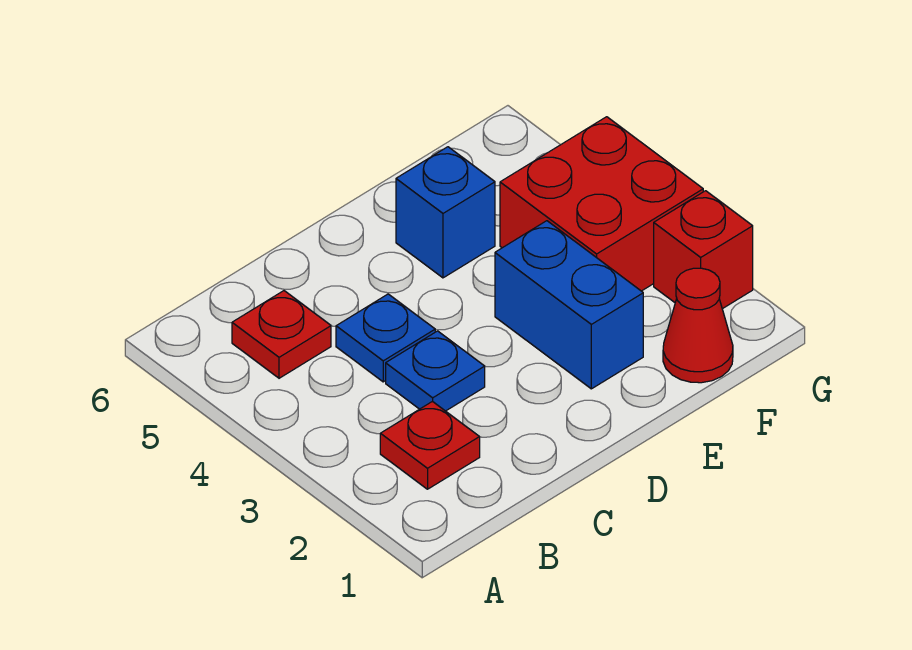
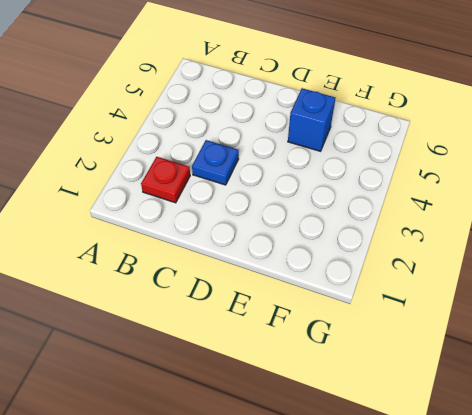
none -> red plate B5 level 1
none -> blue plate C4 level 1

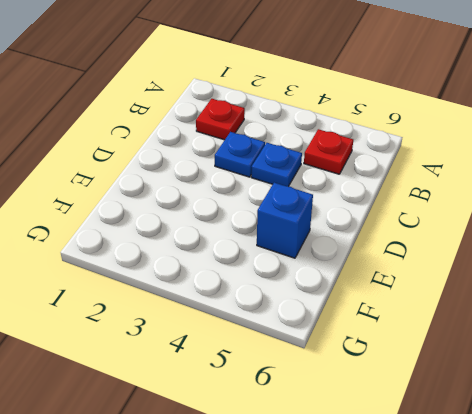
none -> blue brick E2:E3 level 1
none -> red cone F1 level 1

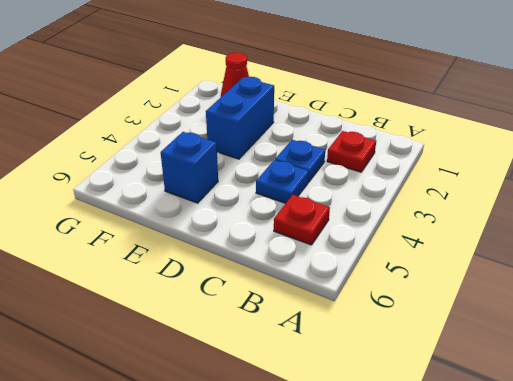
none -> red brick F3:G4 level 1
none -> red brick G2 level 1

